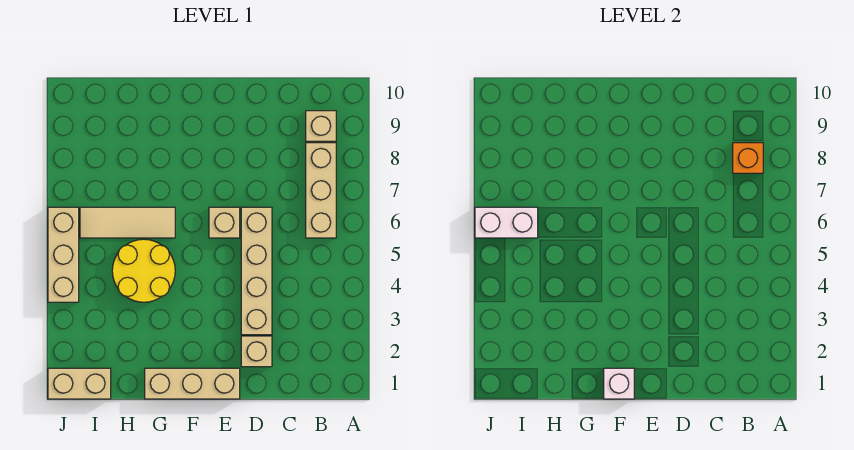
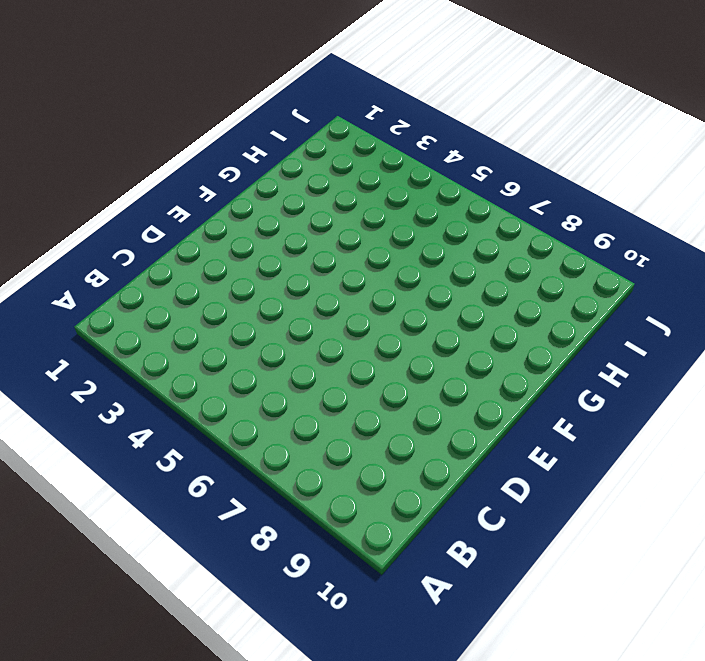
none -> tan brick B6:B8 level 1
none -> tan brick B9 level 1
none -> tan brick D2 level 1

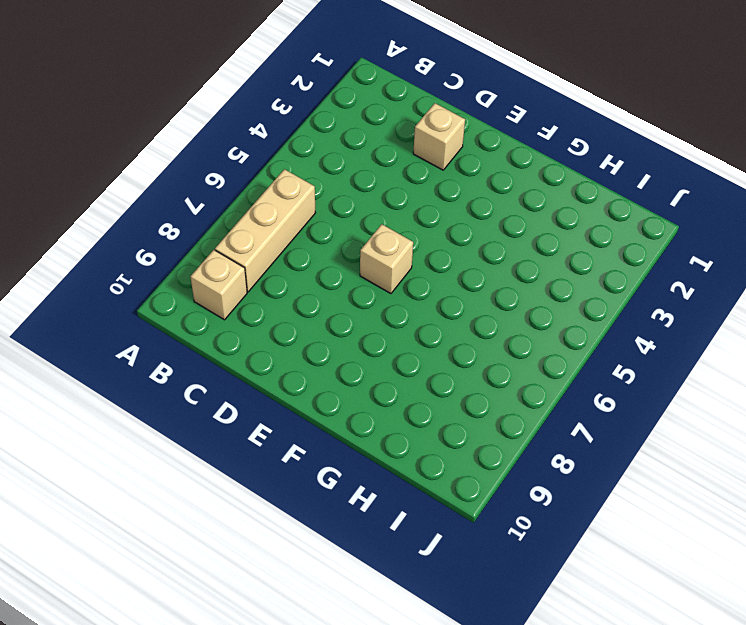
none -> tan brick D3:D6 level 1
none -> tan brick E1:G1 level 1
none -> yellow round brick G4:H5 level 1

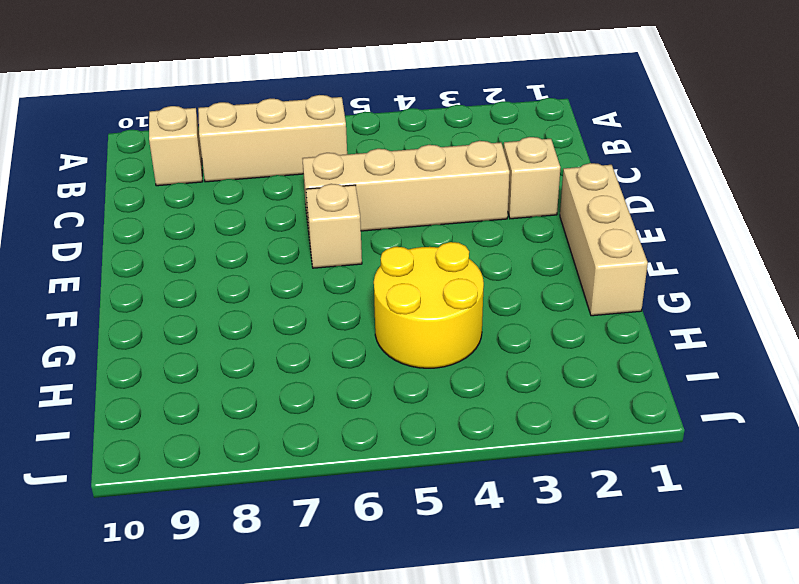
none -> tan tile G6:I6 level 1
none -> tan brick I1:J1 level 1
none -> tan brick J4:J6 level 1

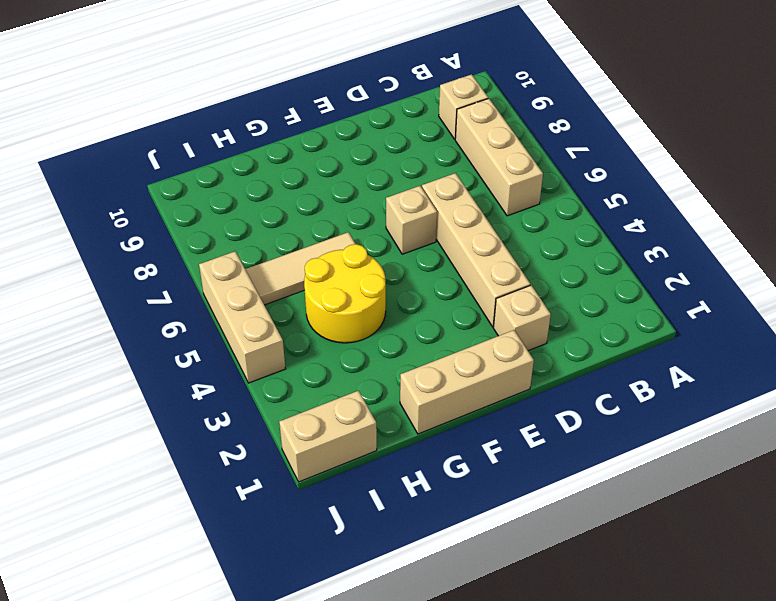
none -> orange brick B8 level 2
none -> white brick F1 level 2
none -> white brick I6:J6 level 2

